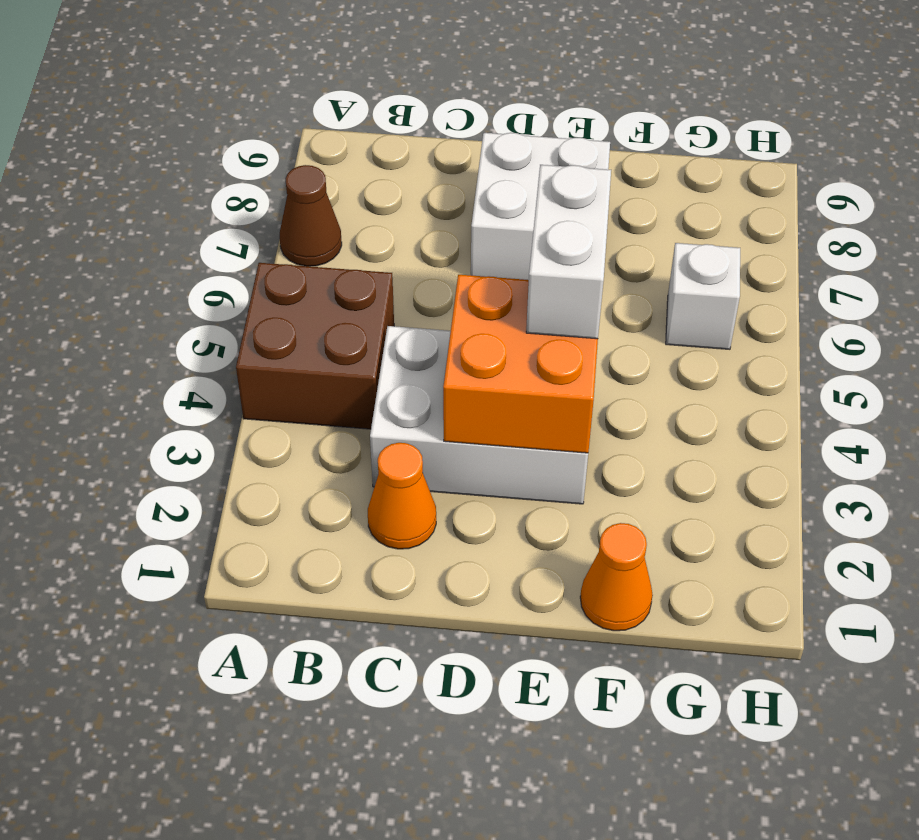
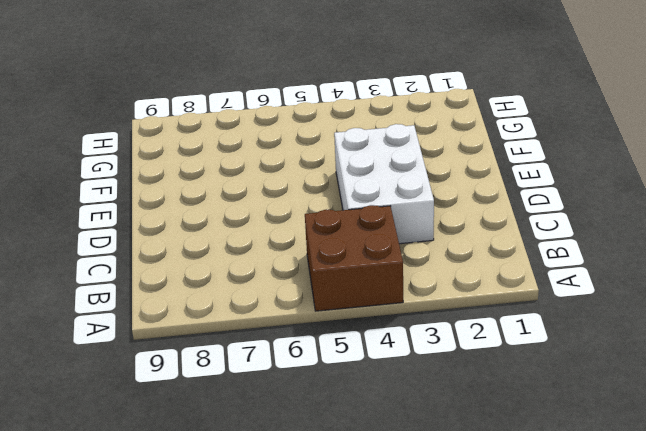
none -> brown cone A7 level 1
none -> orange cone C2 level 1

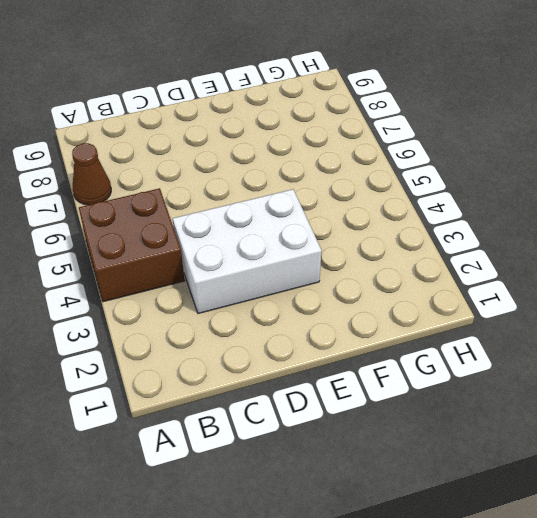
none -> orange cone C2 level 1
none -> white brick D7:E8 level 1

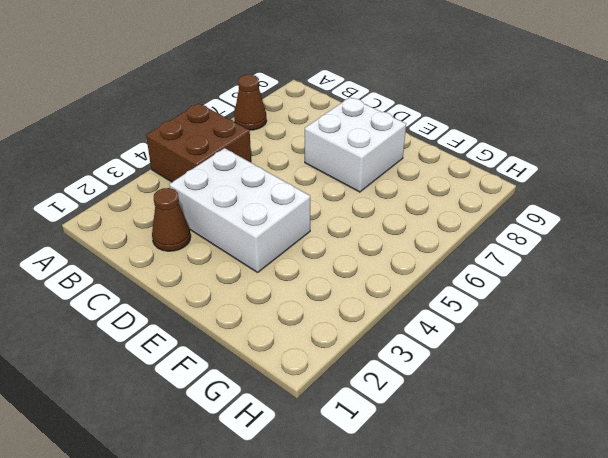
brown cone C2 level 1 -> orange cone C2 level 1
none -> orange cone F1 level 1
none -> white brick G6 level 1

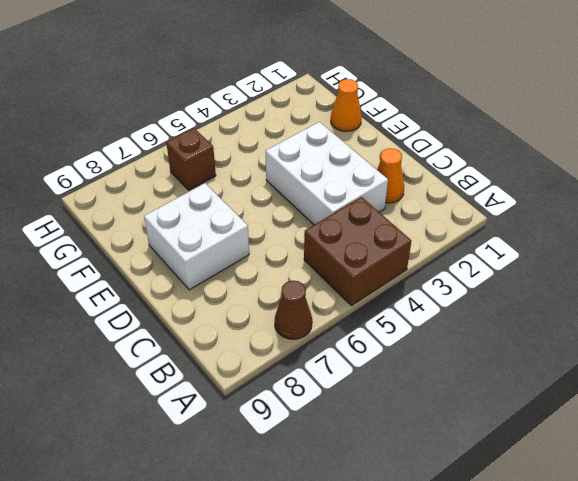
brown brick G6 level 1 -> white brick G6 level 1
none -> orange brick D3:E4 level 2
none -> white brick E4:E5 level 3

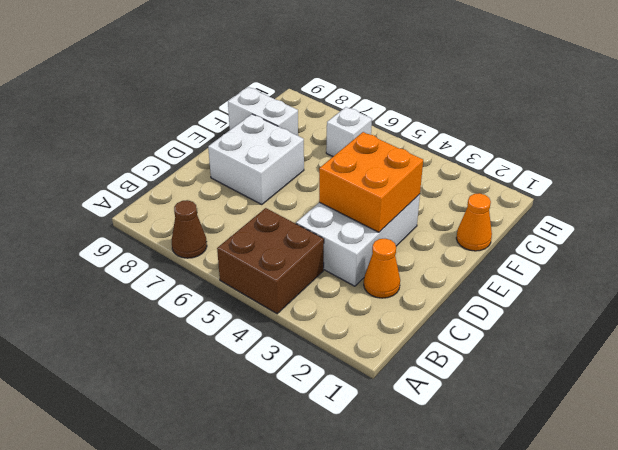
white brick F8:F9 level 1 -> white brick E4:E5 level 3

